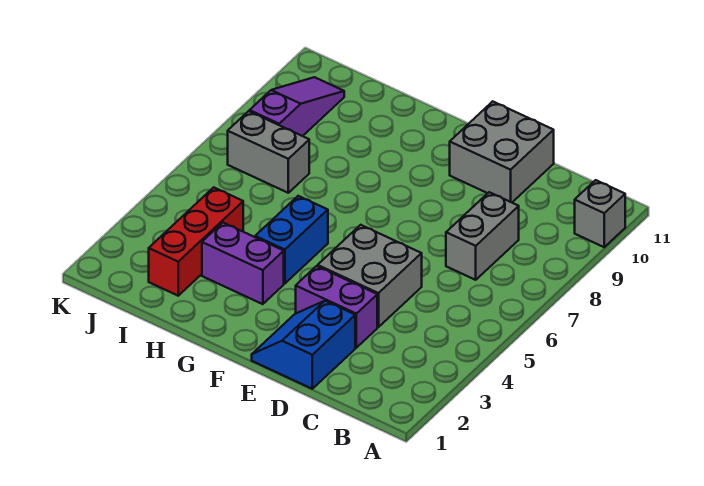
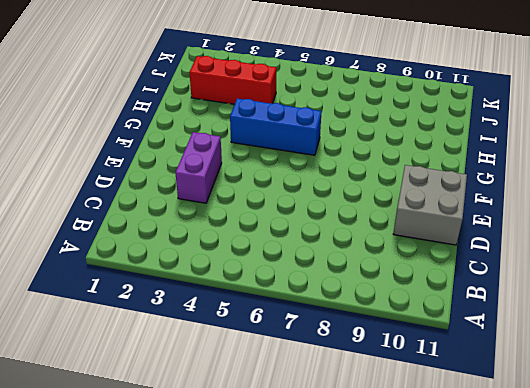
blue brick G4:G6 level 1 -> blue brick G4:G5 level 1
none -> grey brick A10 level 1
none -> grey brick C7:C8 level 1

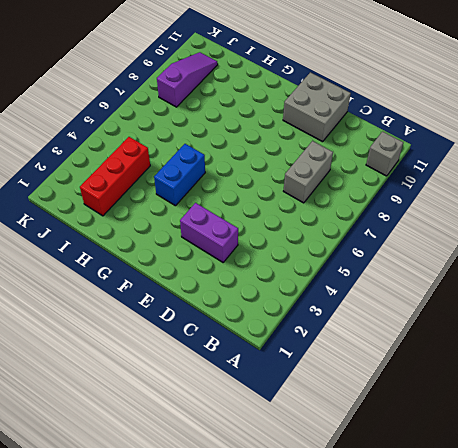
none -> blue slope D1:E2 level 1 top D
none -> grey brick D4:E5 level 1

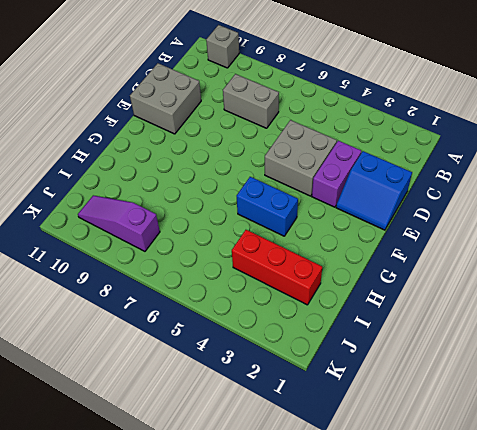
none -> purple brick G3:H3 level 1
none -> grey brick I7:J7 level 1

